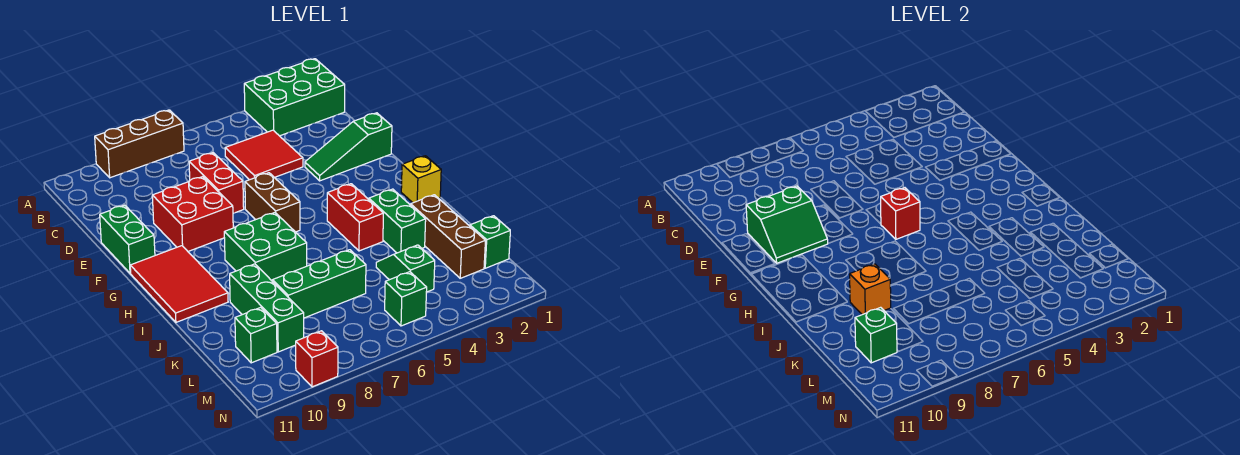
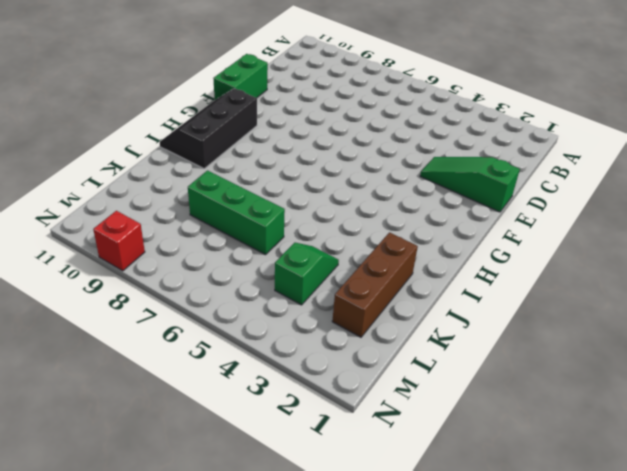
black slope G10:I11 level 1 top 10 -> red tile G10:I11 level 1
none -> green brick A1:B3 level 1
none -> brown brick A7:A9 level 1
none -> red tile C4:D5 level 1

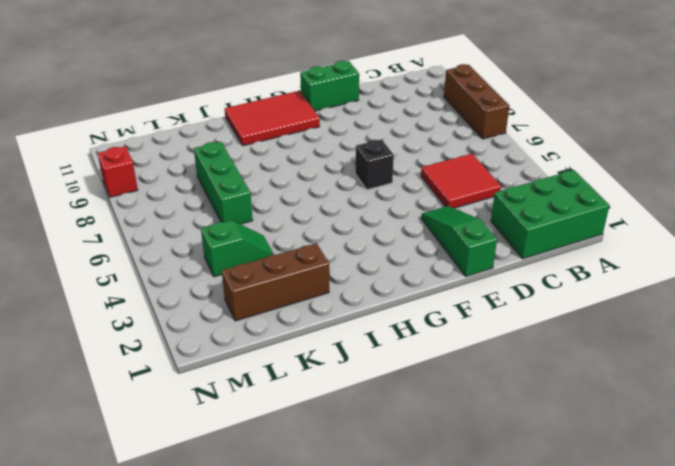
green brick A1:C2 level 1 -> green brick A1:B3 level 1
black brick F6 level 1 -> brown brick F6:G6 level 1
none -> red brick D7:E7 level 1
none -> red brick E8:F9 level 1
none -> yellow brick H1 level 1

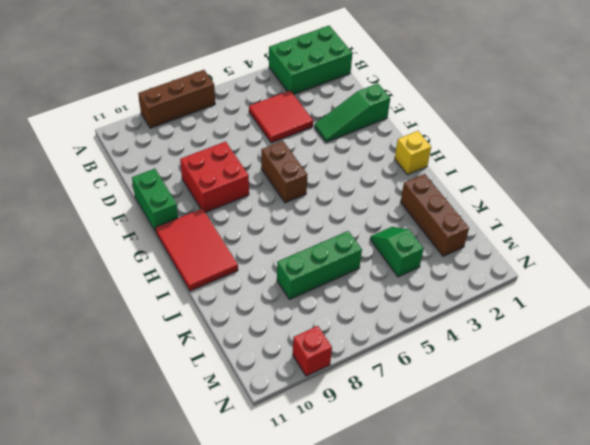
none -> red brick D7:E7 level 1
none -> red brick H4:I4 level 1
none -> green brick H7:I8 level 1

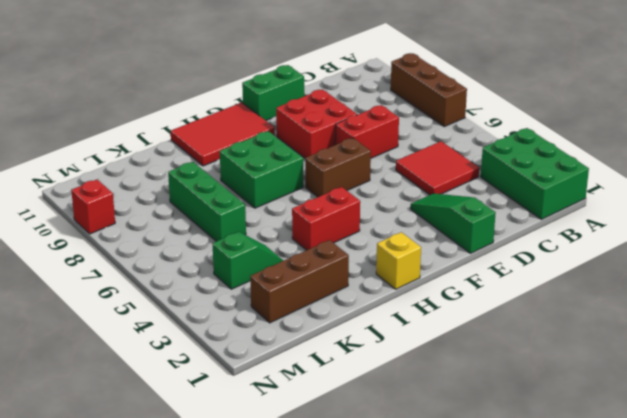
none -> green brick I3:J3 level 1
none -> green brick J9:L9 level 1
none -> green brick L1 level 1

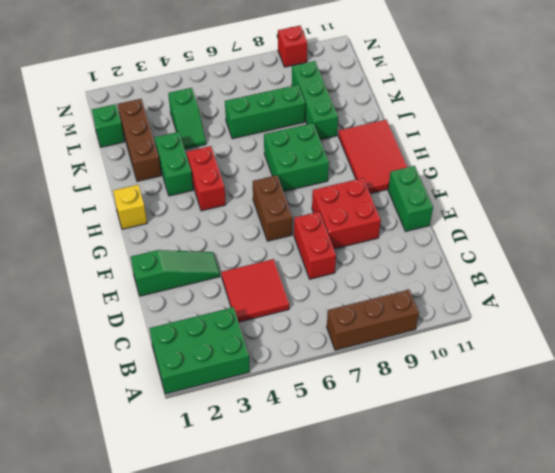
none -> green brick L10 level 1
none -> green brick M5 level 1
none -> green slope E9:F10 level 2 top E

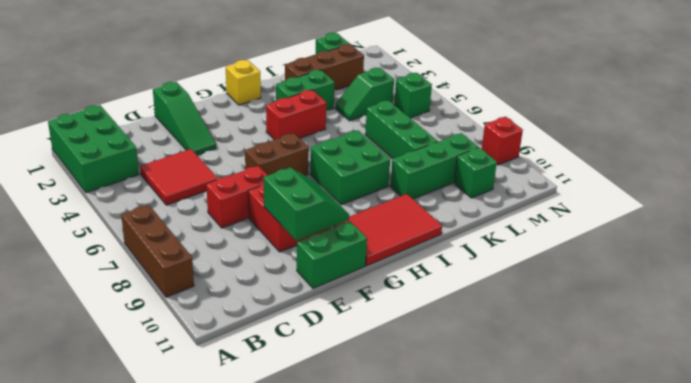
none -> red brick G6 level 2
none -> orange brick J9 level 2
none -> green brick L10 level 2

